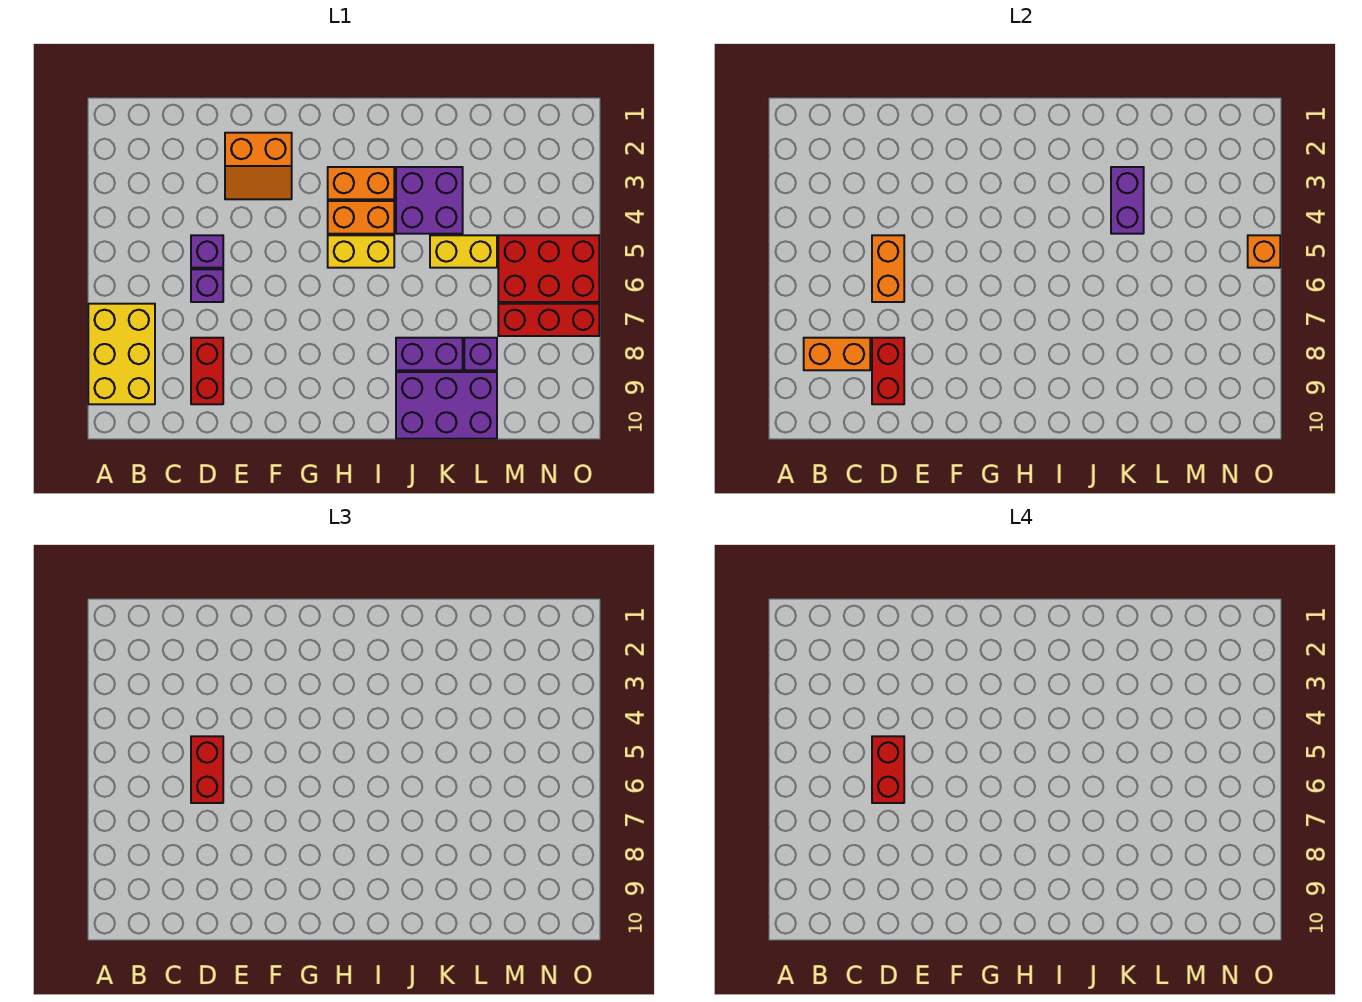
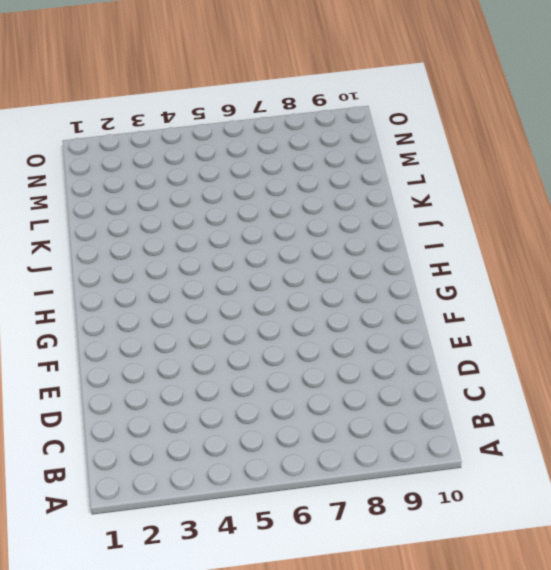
none -> yellow brick A7:B9 level 1
none -> purple brick D5 level 1
none -> purple brick D6 level 1

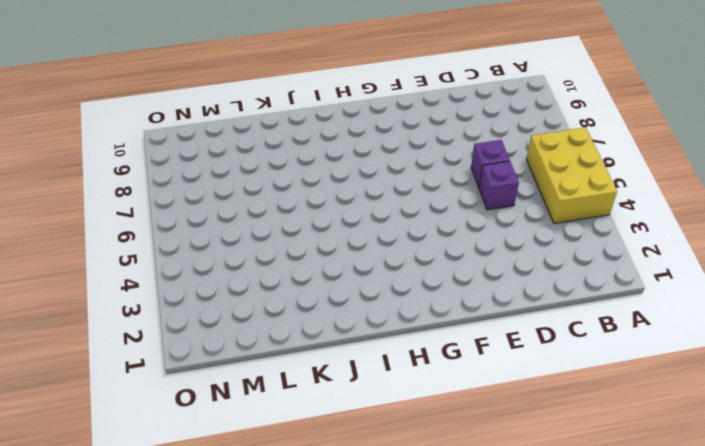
yellow brick A4:B6 level 1 -> yellow brick A7:B9 level 1
none -> red brick D8:D9 level 1
none -> orange slope E2:F3 level 1 top 2
none -> orange brick H3:I3 level 1

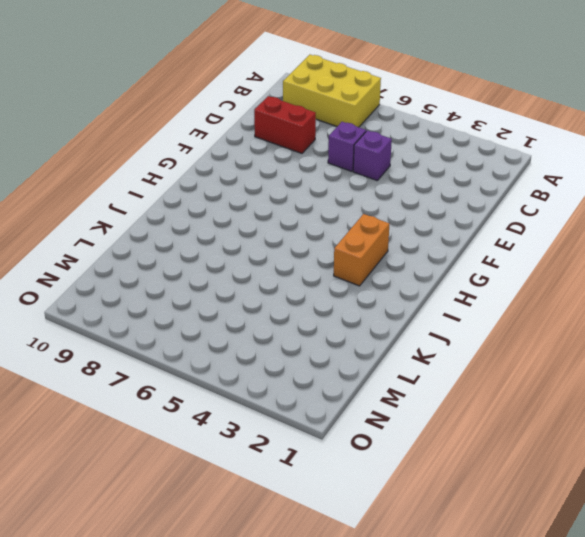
none -> orange slope E2:F3 level 1 top 2
none -> orange brick H4:I4 level 1
none -> yellow brick H5:I5 level 1

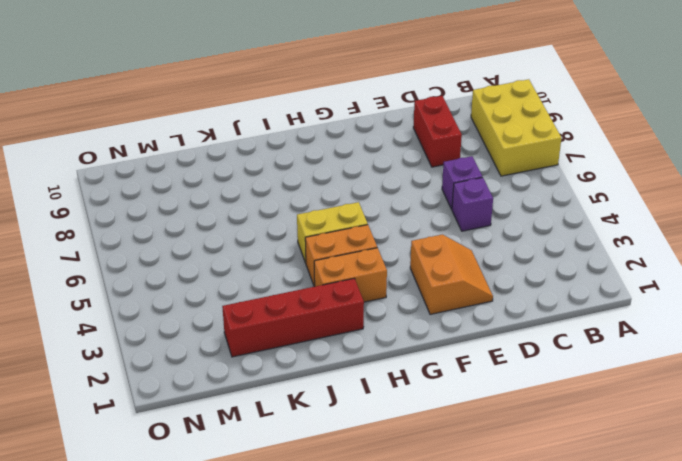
orange slope E2:F3 level 1 top F -> orange slope E2:F3 level 1 top 2
red brick I2:L2 level 1 -> none
none -> purple brick J3:K4 level 1
none -> purple brick J8:K8 level 1
none -> purple brick J9:L10 level 1

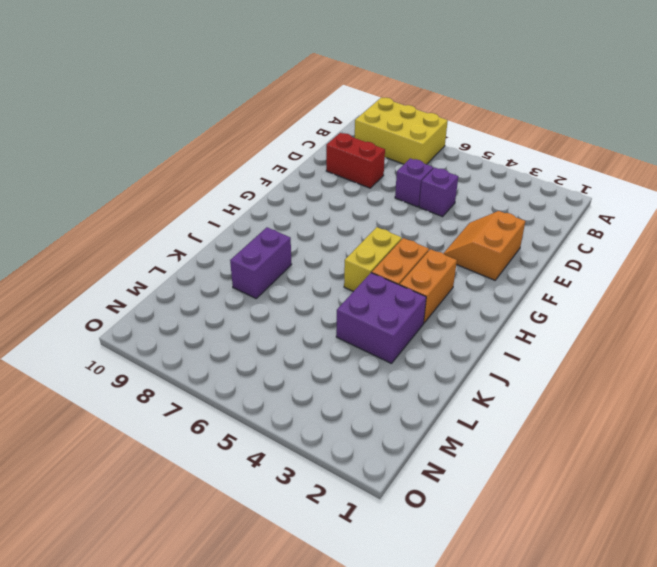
none -> purple brick J9:L10 level 1
none -> yellow brick K5:L5 level 1
none -> purple brick L8 level 1

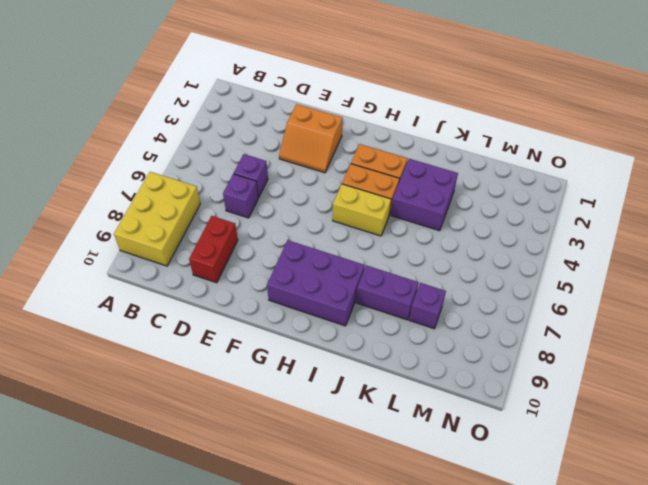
purple brick G8:I9 level 1 -> purple brick J9:L10 level 1
none -> yellow brick K5:L5 level 1
none -> red brick M5:O6 level 1
none -> red brick M7:O7 level 1

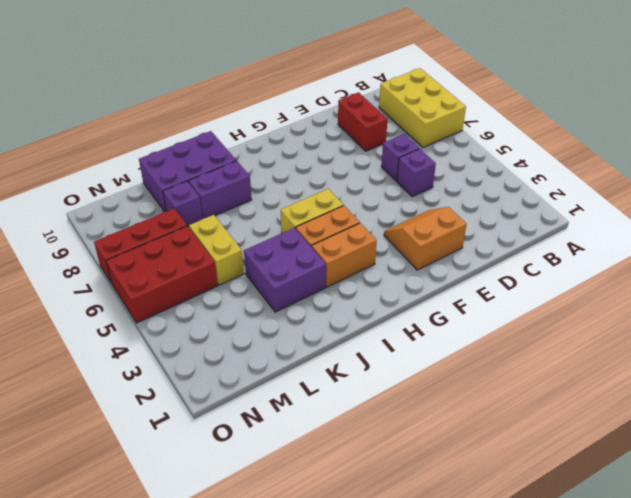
yellow brick L5:L6 level 1 -> yellow brick K5:L5 level 1
none -> orange brick B8:C8 level 2
none -> orange brick D5:D6 level 2
none -> red brick D8:D9 level 2

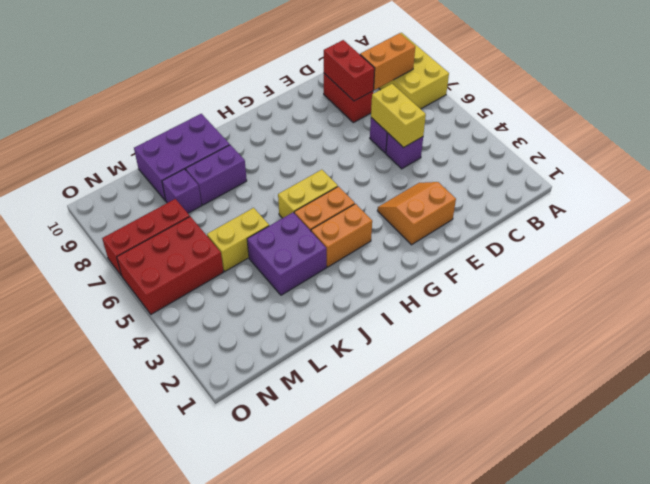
yellow brick D5:D6 level 2 -> orange brick D5:D6 level 2
none -> purple brick K3:K4 level 2
none -> orange brick O5 level 2
none -> red brick D5:D6 level 3

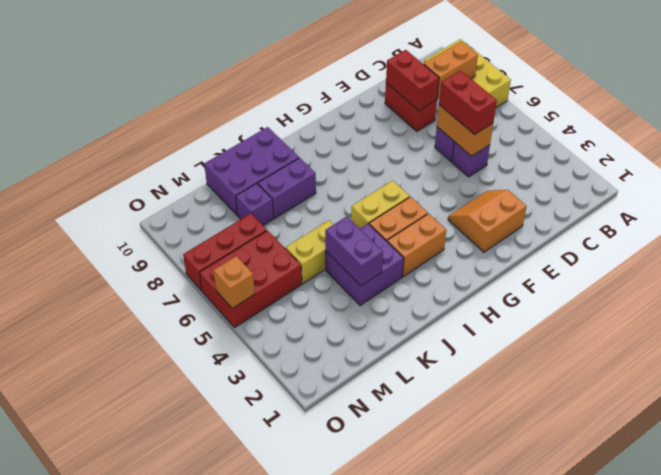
none -> red brick D5:D6 level 4

